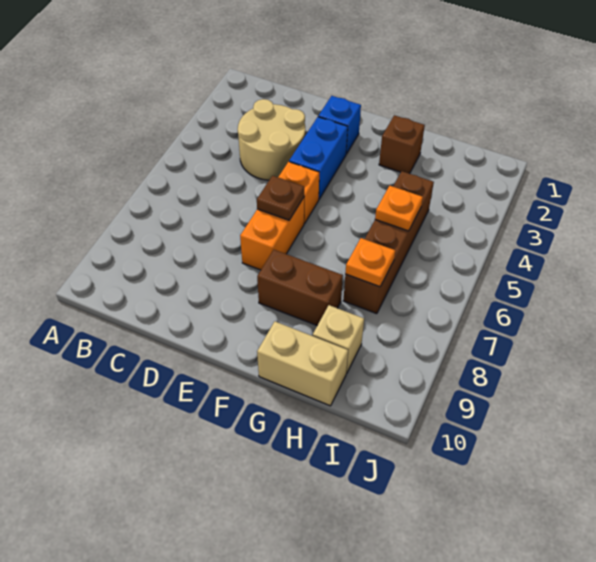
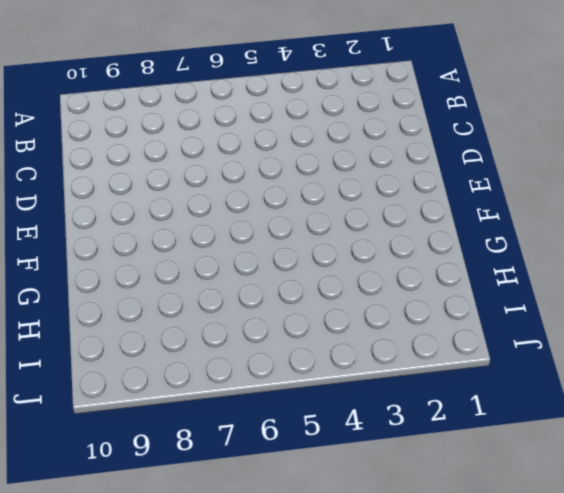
none -> tan round brick C3:D4 level 1
none -> blue brick E2 level 1
none -> blue brick E3:E4 level 1

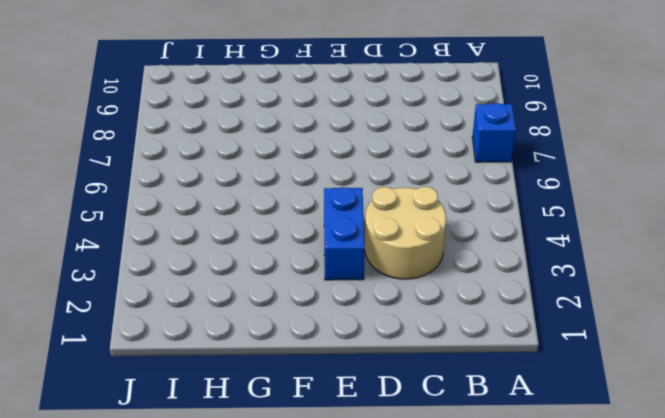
blue brick A7 level 1 -> blue brick E2 level 1
none -> orange brick E5 level 1
none -> orange brick E6:E7 level 1
none -> brown brick F8:G8 level 1

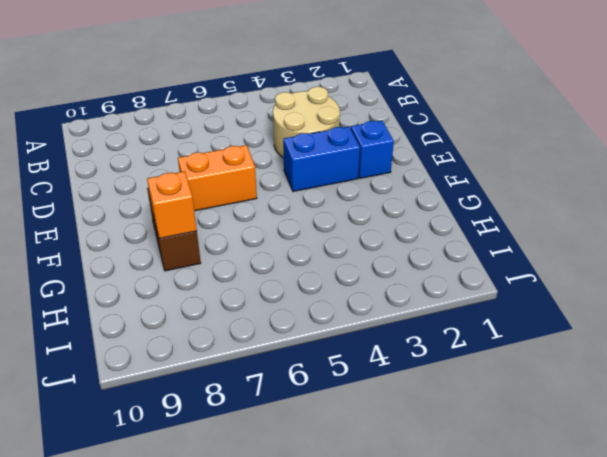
orange brick G8 level 2 -> orange brick E5 level 1
none -> brown brick G2 level 1
none -> tan brick G10:H10 level 1
none -> brown brick H4:H7 level 1

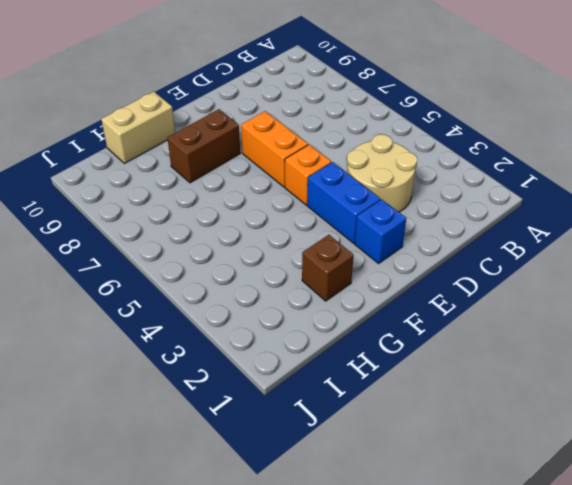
none -> brown brick H4:H7 level 1
none -> tan brick H9 level 1
none -> brown plate E6 level 2

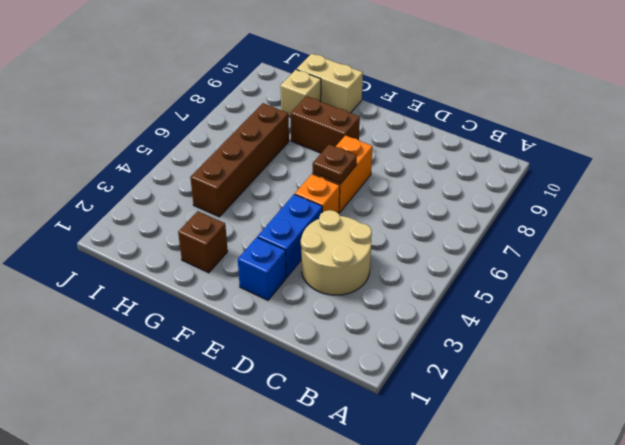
none -> orange plate H5 level 2
none -> orange plate H7 level 2

